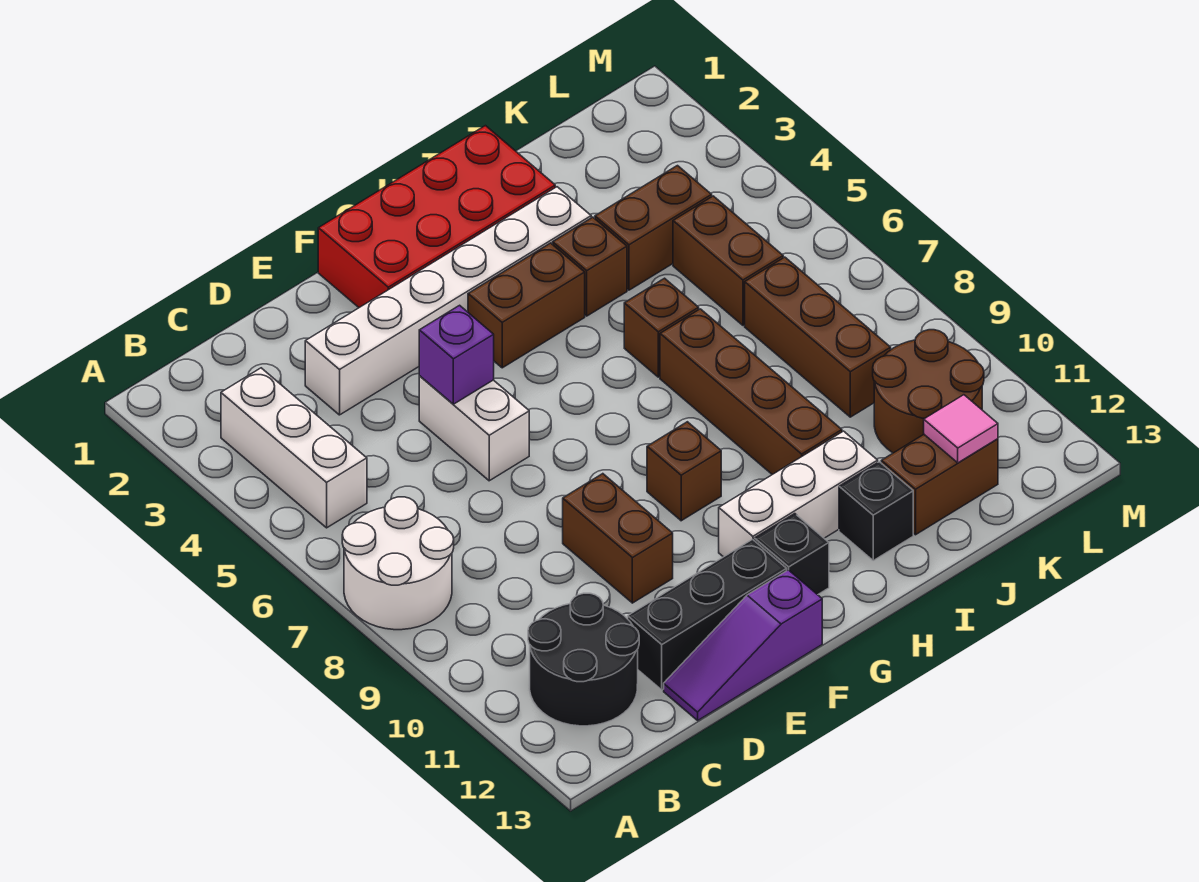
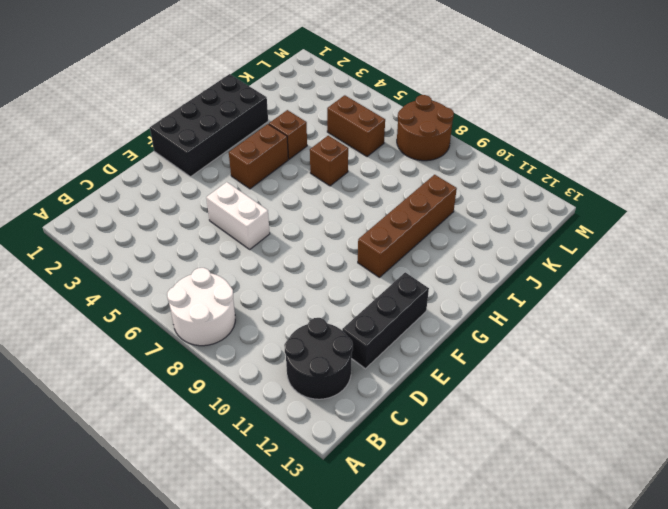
black brick F1:I2 level 1 -> red brick F1:I2 level 1
brown brick G10:J10 level 1 -> brown brick I7:I10 level 1
brown round brick L7:M8 level 1 -> brown round brick K10:L11 level 1
none -> white brick B3:B5 level 1
none -> white brick D3:I3 level 1
none -> purple slope D13:F13 level 1 top F

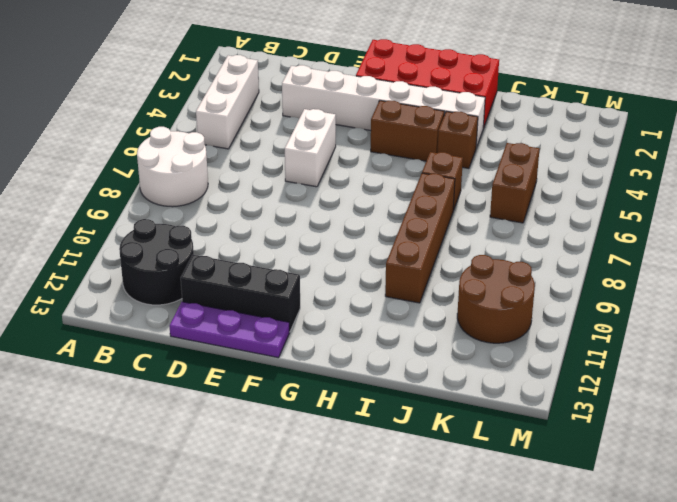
purple plate D13:F13 level 1 -> purple slope D13:F13 level 1 top F
none -> brown brick E9:E10 level 1
none -> brown brick G9 level 1
none -> white brick G11:I11 level 1

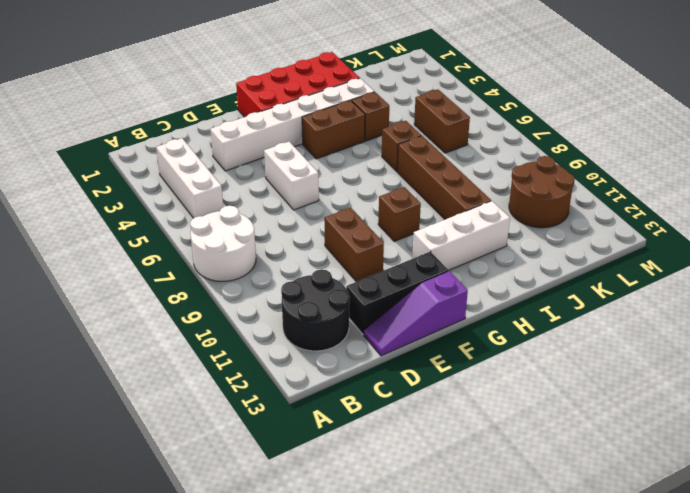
none -> black brick G12 level 1
none -> black brick I12 level 1
none -> brown brick J4:K4 level 1

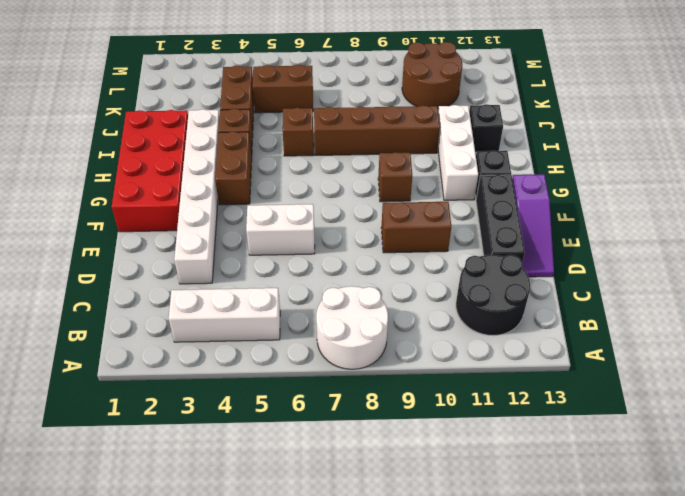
none -> brown brick J12:K12 level 1
none -> brown brick K7:K9 level 1
none -> purple brick E5 level 2

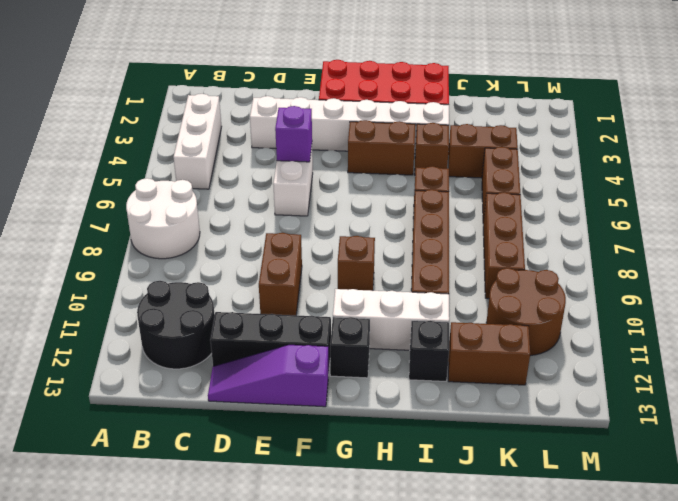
none -> pink tile K12 level 2

